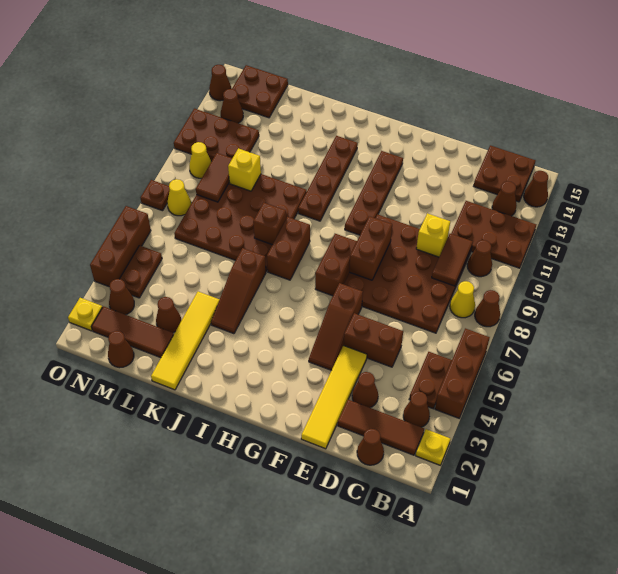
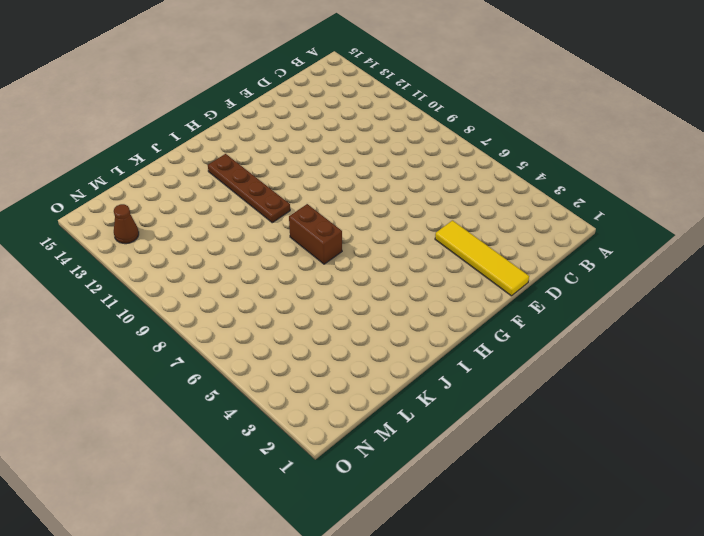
none -> yellow plate A2 level 1
none -> brown brick A4:A6 level 1
none -> brown cone A8 level 1
none -> brown plate A11:C12 level 1

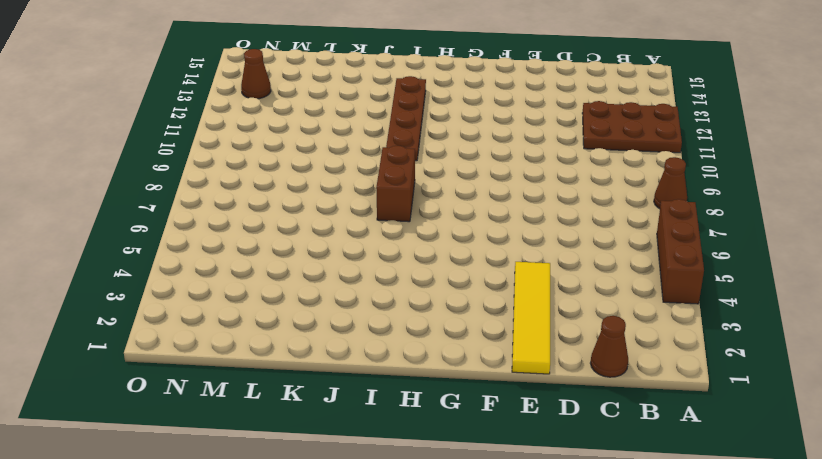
none -> yellow plate A2 level 1
none -> brown cone A14 level 1
none -> brown tile B2:D2 level 1
none -> brown cone B3 level 1

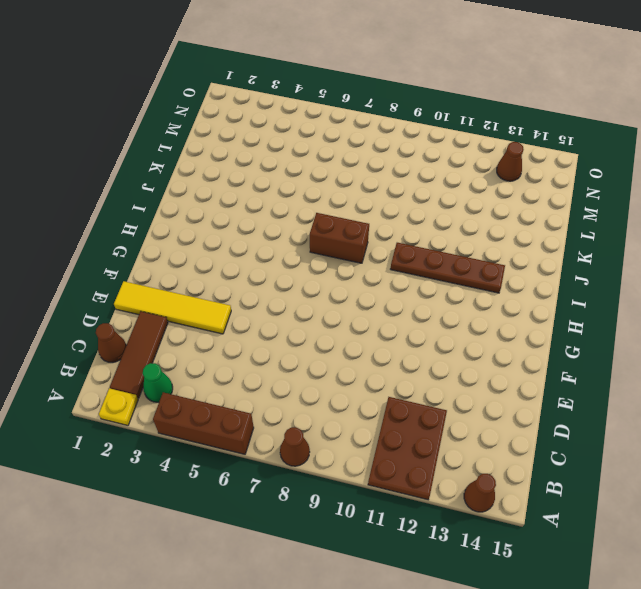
green cone B3 level 1 -> brown cone B3 level 1
none -> brown plate B4:B5 level 1
none -> yellow cone B8 level 1
none -> brown cone B10 level 1
none -> brown cone B13 level 1

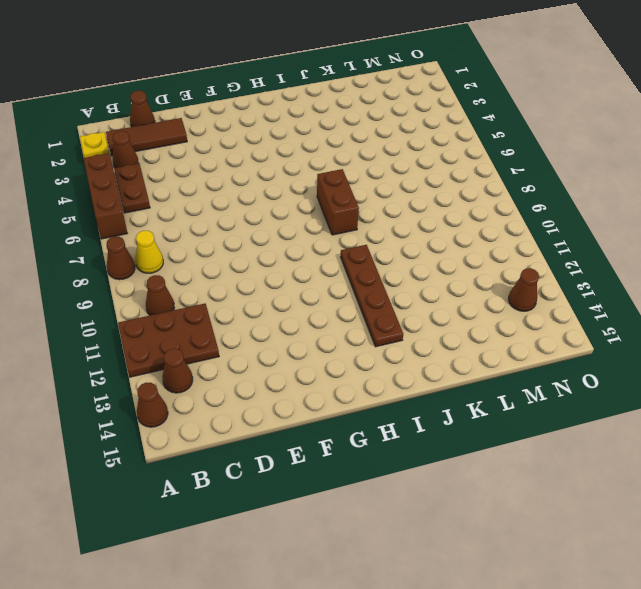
none -> brown plate B14:C15 level 1
none -> brown plate C7:F10 level 1
none -> brown cone D3 level 1
none -> brown brick D5:E5 level 1

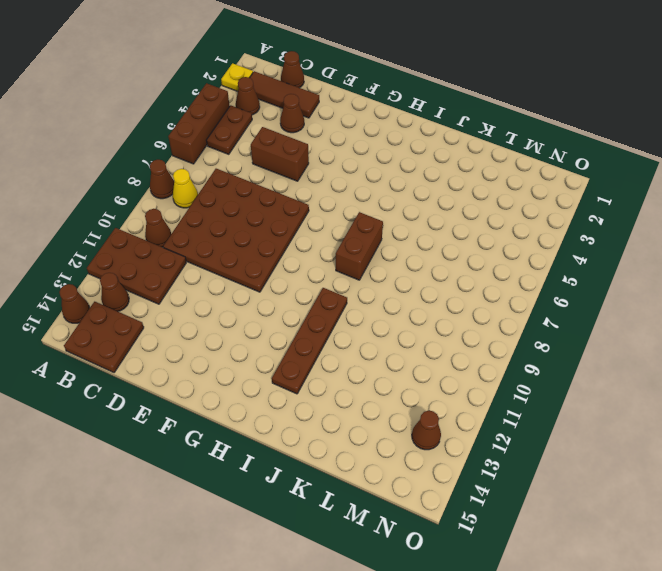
none -> yellow tile E1:E4 level 1
none -> brown slope F4:F6 level 1 top 6
none -> brown brick G7:G8 level 1
none -> brown plate G10:G13 level 1

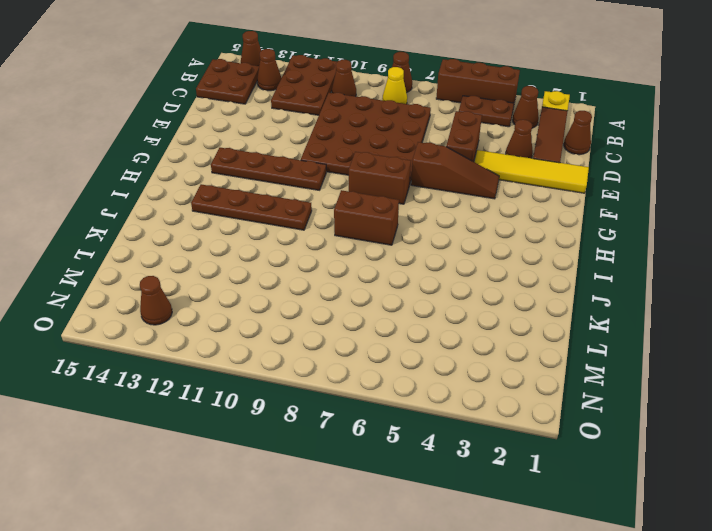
none -> brown slope J4:J6 level 1 top 6
none -> brown plate J7:M10 level 1
none -> yellow tile K1:K4 level 1
none -> brown tile L2:N2 level 1

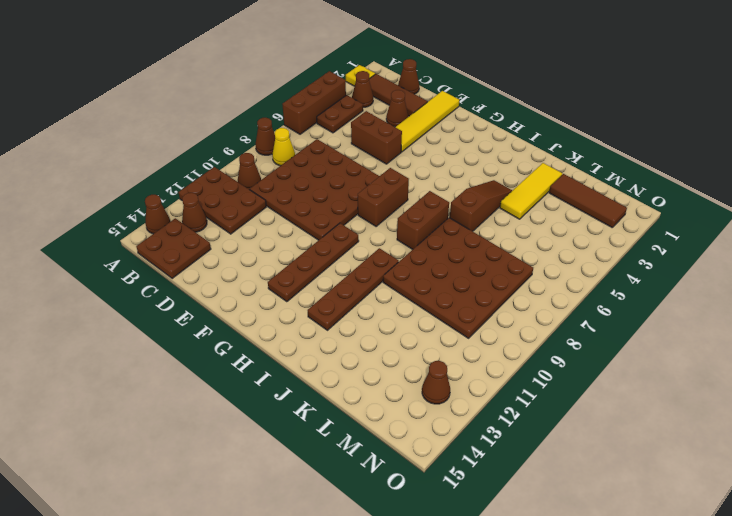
yellow tile K2:K4 level 1 -> yellow tile K1:K4 level 1
none -> brown slope F4:F6 level 1 top 6
none -> brown cone L3 level 1
none -> brown cone M1 level 1
none -> brown plate M11:O12 level 1

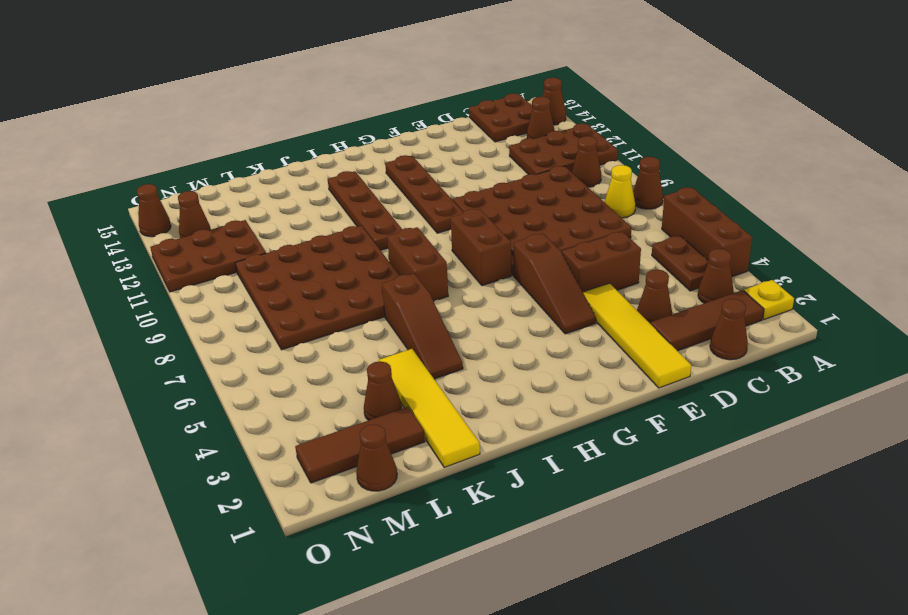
none -> brown plate M14:N15 level 1
none -> brown cone N3 level 1
none -> brown plate N4:N5 level 1
none -> yellow cone N8 level 1

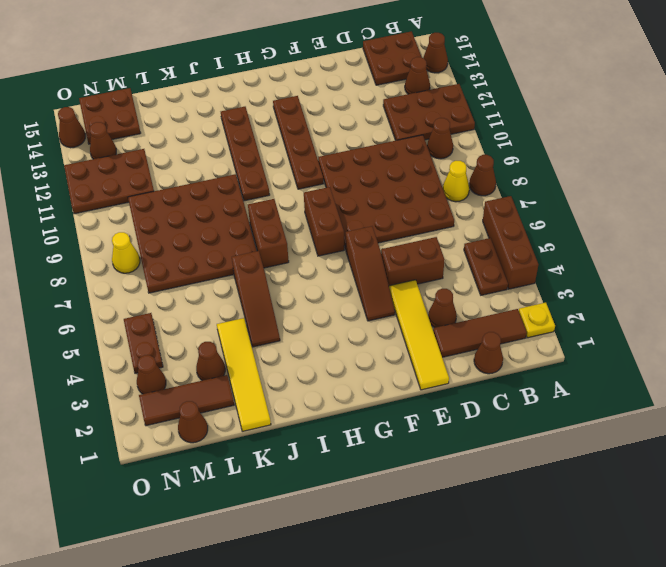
none -> brown cone B3 level 1
none -> yellow cone N10 level 1
none -> yellow plate O2 level 1
none -> brown brick O4:O6 level 1

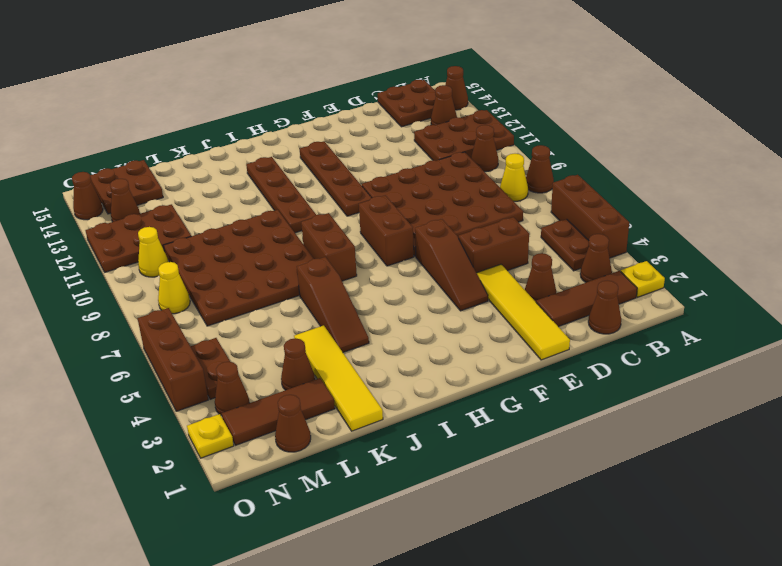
none -> brown plate O8 level 1
none -> brown tile C9:C10 level 2
none -> yellow brick D10 level 2
none -> brown brick F8:F9 level 2

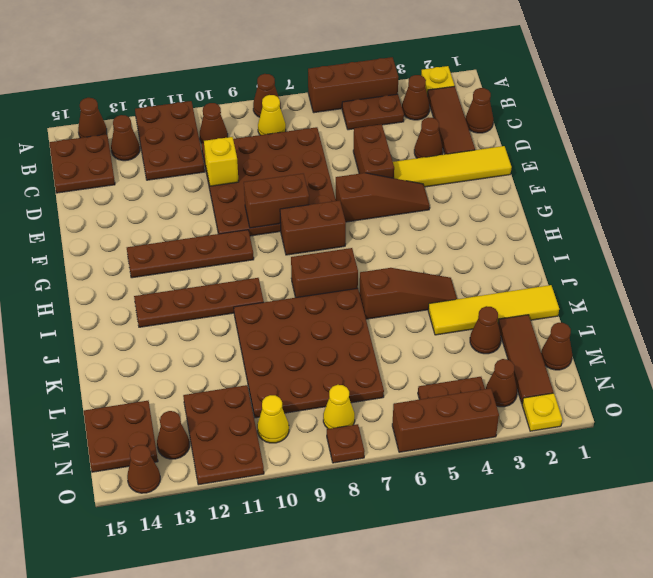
none -> brown tile C9:C10 level 2
none -> brown brick J8 level 2
none -> yellow brick L10 level 2
none -> brown tile M9:M10 level 2

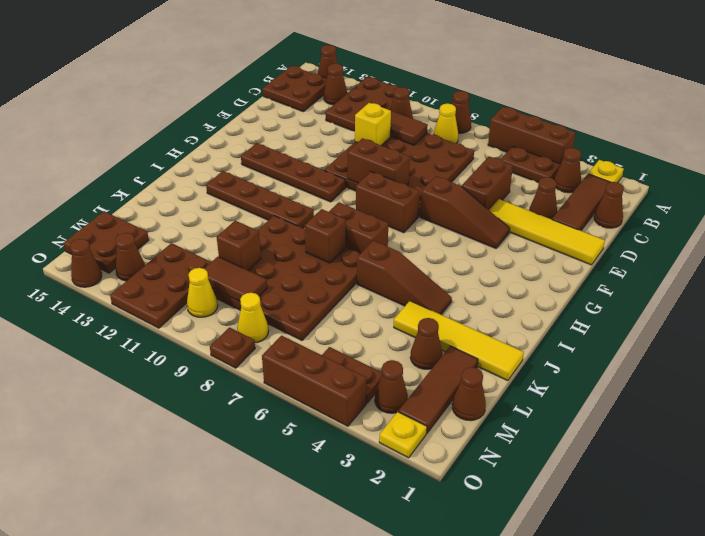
brown brick L10 level 2 -> yellow brick L10 level 2

